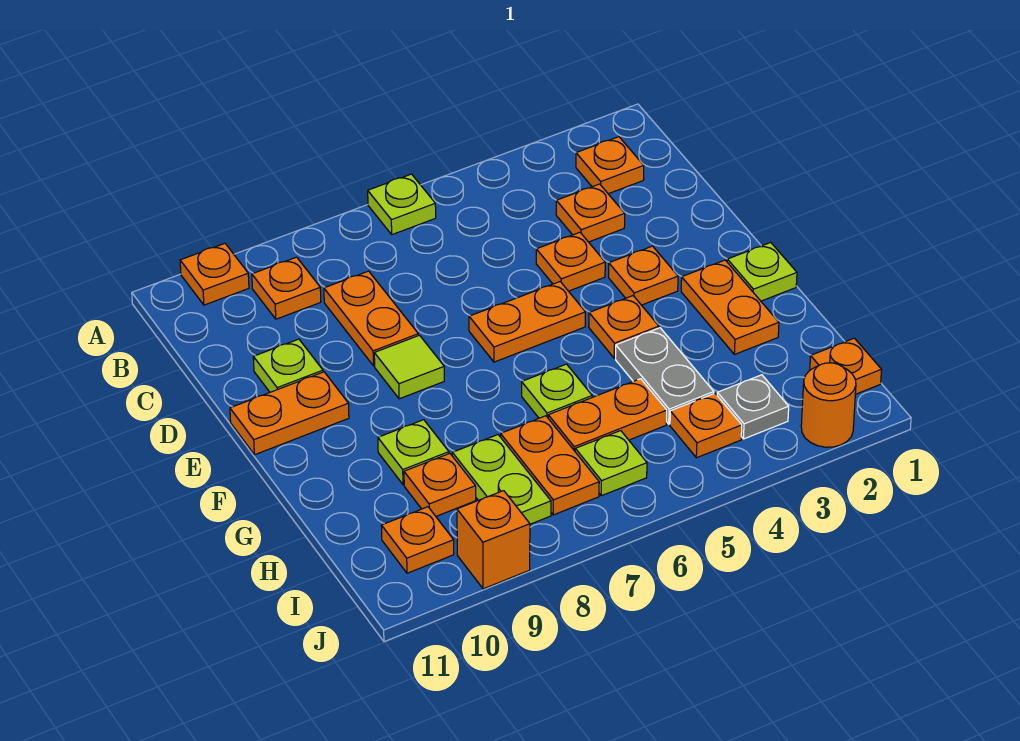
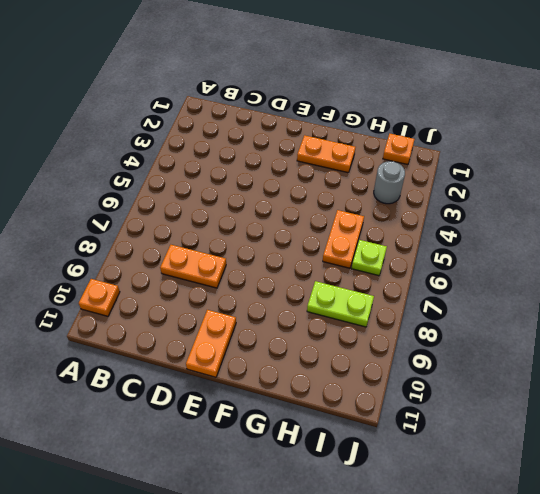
grey round brick I3 level 1 -> grey plate I3 level 1
none -> lime plate A6 level 1
none -> orange plate B2 level 1
none -> orange plate B9 level 1

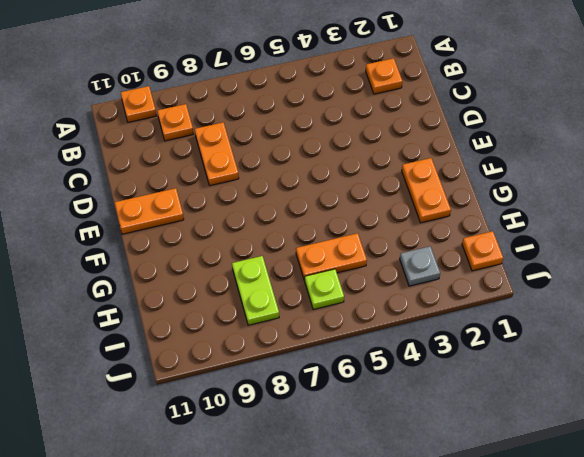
none -> lime plate A6 level 1
none -> orange plate C3 level 1
none -> orange plate D4 level 1

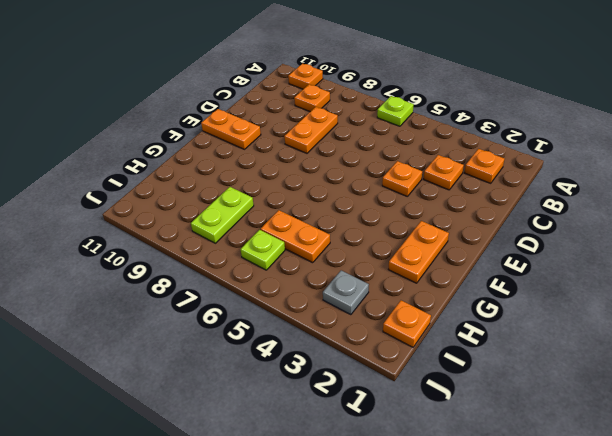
none -> lime plate D10 level 1
none -> orange plate E3 level 1
none -> orange plate E5:E6 level 1

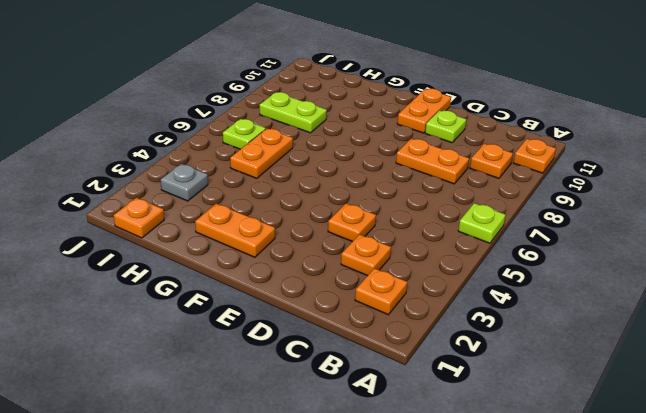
none -> orange plate E3 level 1
none -> orange plate E5:E6 level 1
none -> lime tile E8 level 1

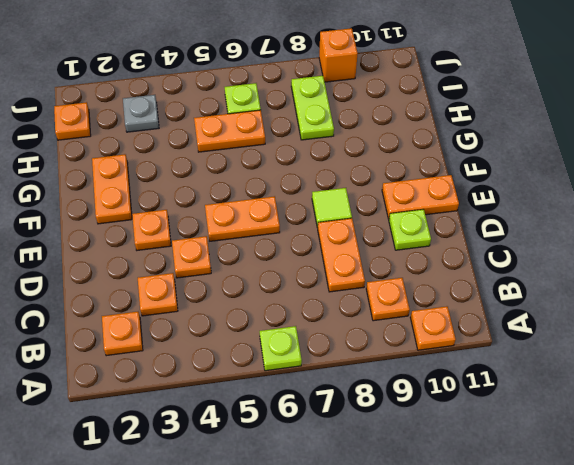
none -> lime plate F1 level 1
none -> orange plate F4 level 1
none -> grey plate G4:H4 level 1

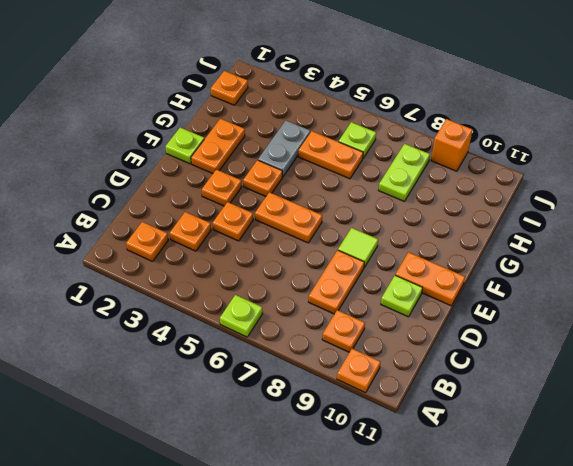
none -> lime plate G6 level 1
none -> lime plate G9 level 1
none -> orange plate H7:I7 level 1

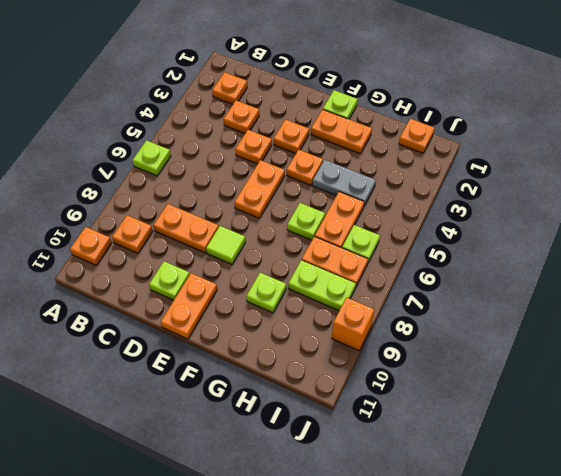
none -> orange plate H9 level 1
none -> grey plate I3 level 1
none -> orange plate I4 level 1

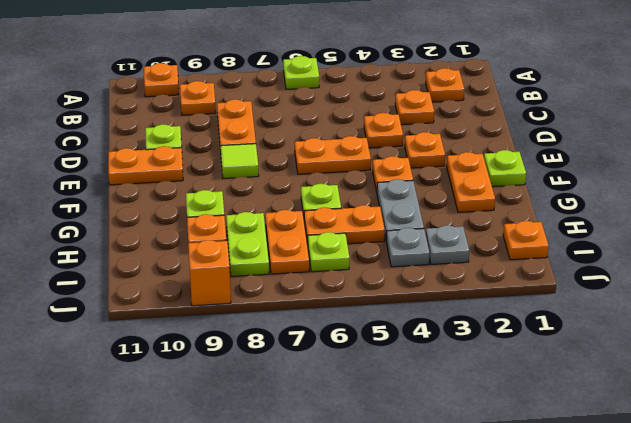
grey plate I4 level 1 -> orange plate I4 level 1
none -> orange plate I10 level 1
none -> orange round brick J2 level 1

